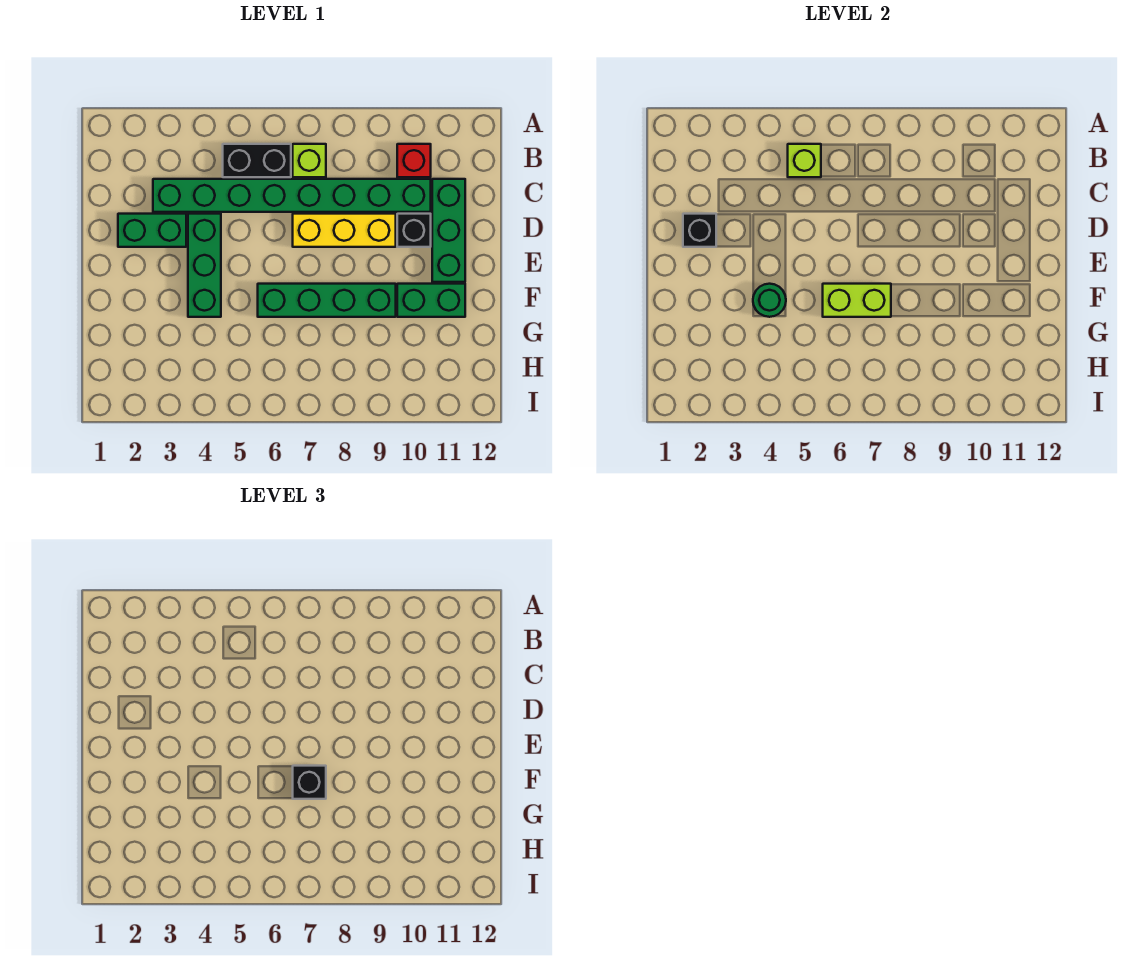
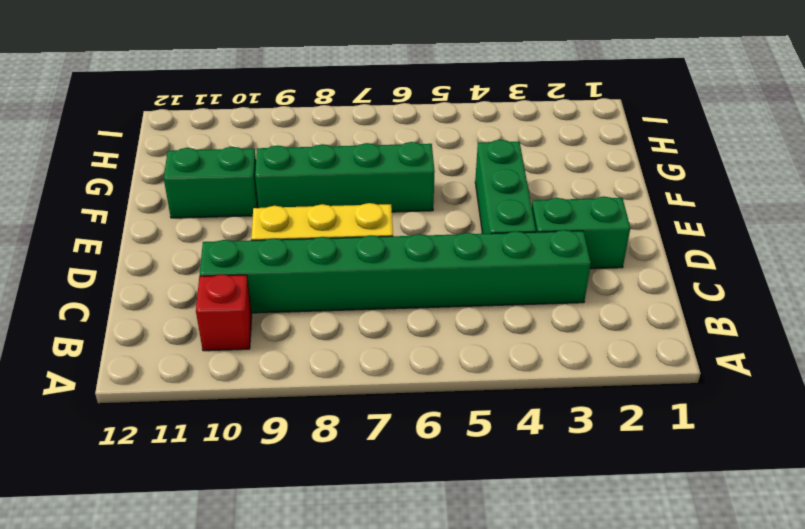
none -> black brick B5:B6 level 1
none -> lime brick B7 level 1
none -> green brick C11:E11 level 1

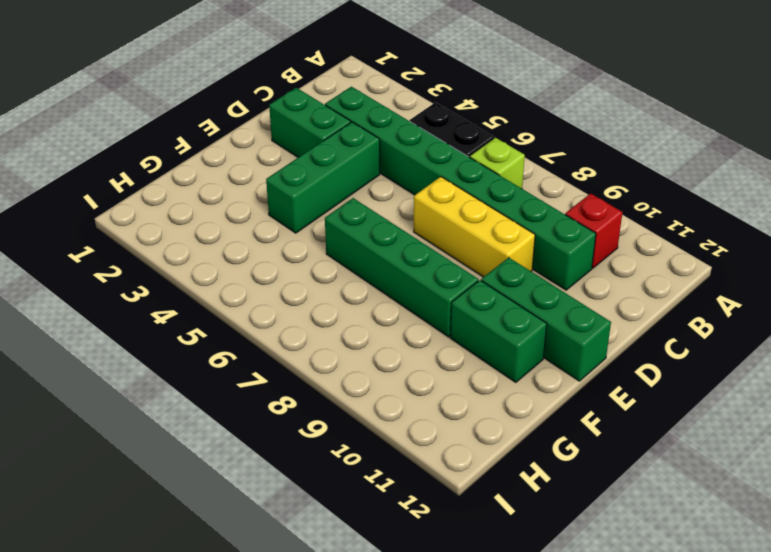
green brick E10:E12 level 1 -> green brick C11:E11 level 1
none -> black brick D10 level 1
none -> lime brick B5 level 2
none -> black brick D2 level 2

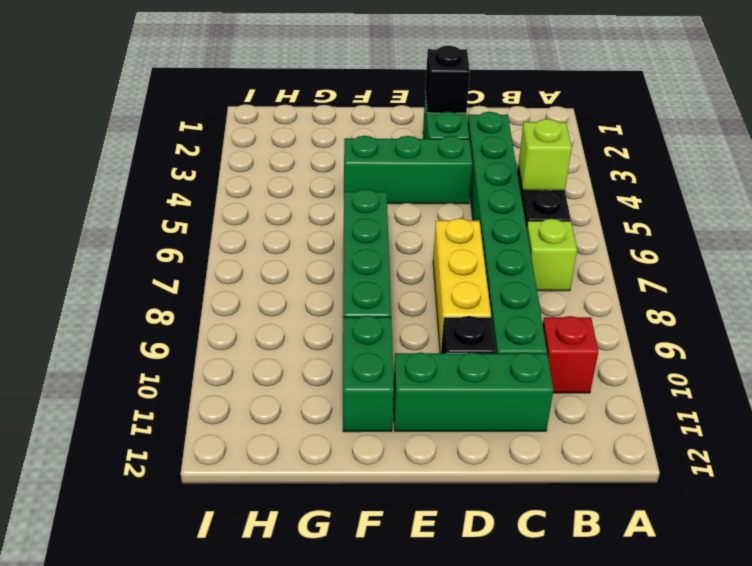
none -> green round brick F4 level 2
none -> lime brick F6:F7 level 2
none -> black brick F7 level 3

